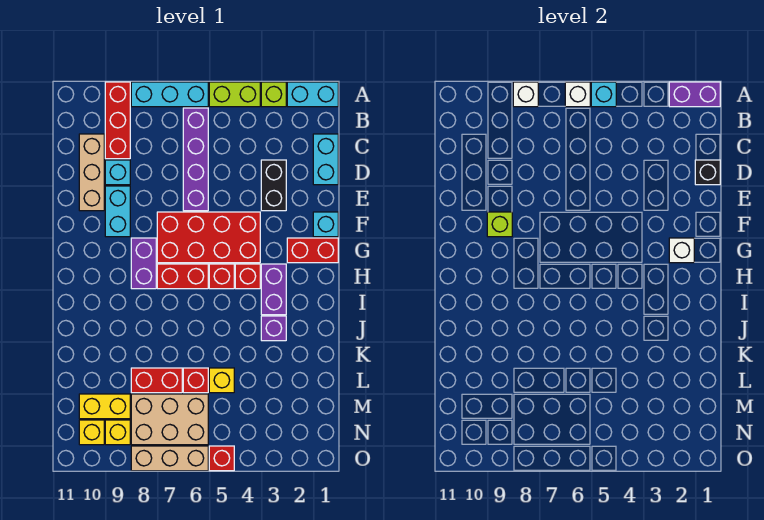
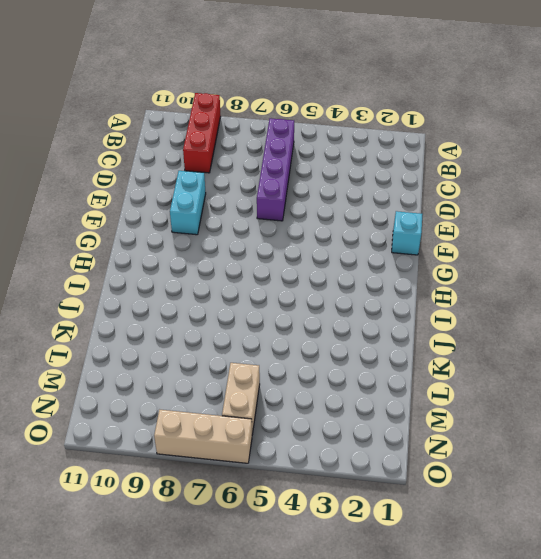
tan brick M6:N6 level 1 -> tan brick M6:N8 level 1
none -> cyan brick A1:A2 level 1
none -> lime brick A3 level 1
none -> lime brick A4:A5 level 1
none -> cyan brick A6:A8 level 1

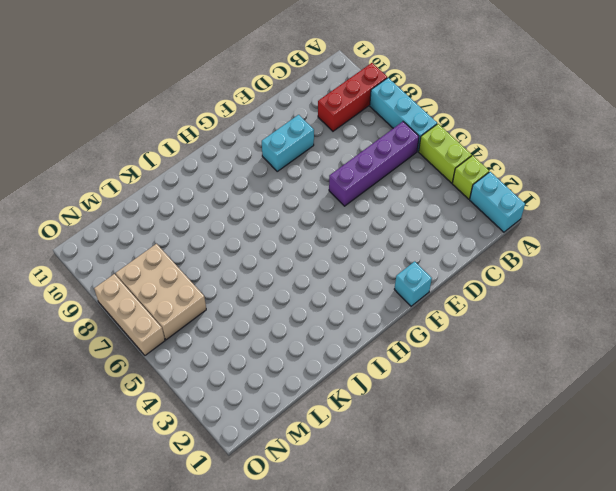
none -> cyan brick C1:D1 level 1
none -> tan brick C10:E10 level 1
none -> black brick D3:E3 level 1
none -> cyan brick D9 level 1

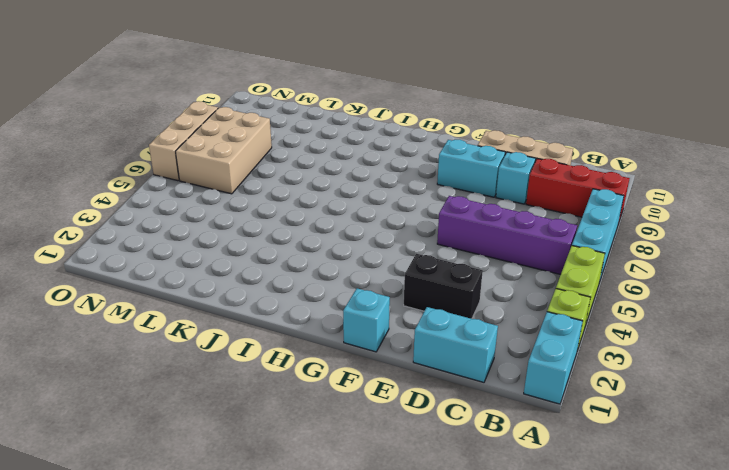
none -> red brick F4:G7 level 1
none -> red brick G1:G2 level 1
none -> purple brick G8:H8 level 1
none -> purple brick H3:I3 level 1

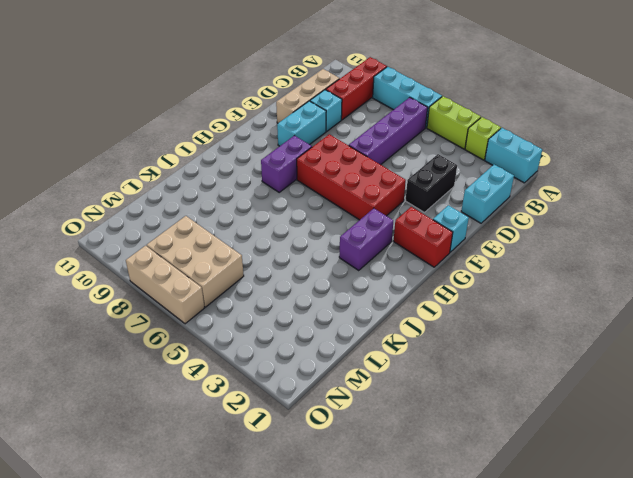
none -> red brick H4 level 1
none -> red brick H5 level 1
none -> red brick H6:H7 level 1
none -> purple brick J3 level 1

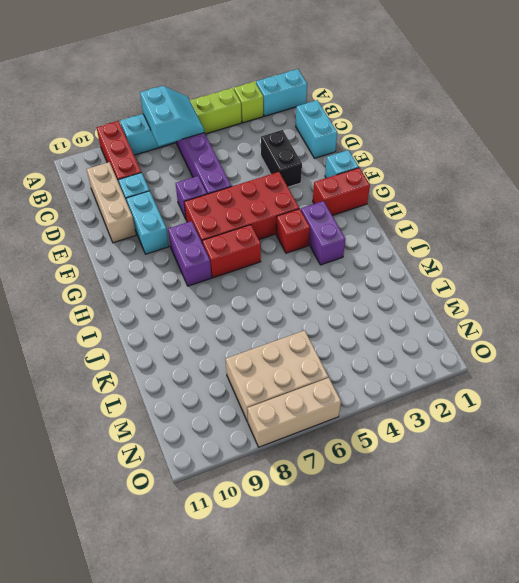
cyan slope A6:B7 level 2 top 7 -> white brick A6 level 2
purple brick E7 level 1 -> purple brick J3 level 1
none -> red brick H5 level 1
none -> yellow brick L5 level 1
none -> red brick L6 level 1
none -> red brick L7:L8 level 1

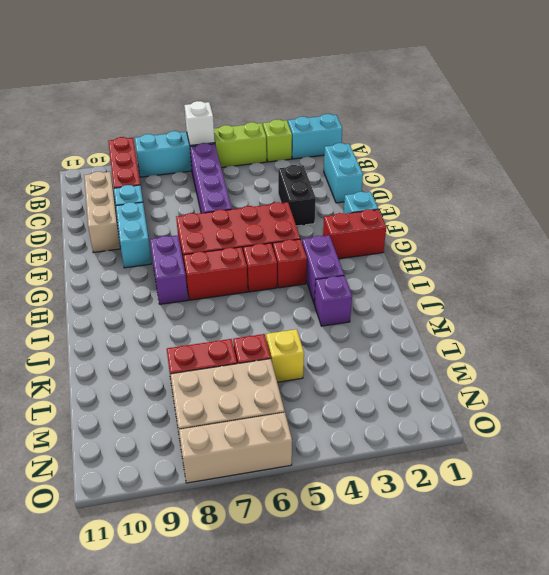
none -> yellow brick M9:M10 level 1
none -> yellow brick N9 level 1
none -> yellow brick N10 level 1
none -> red brick O5 level 1

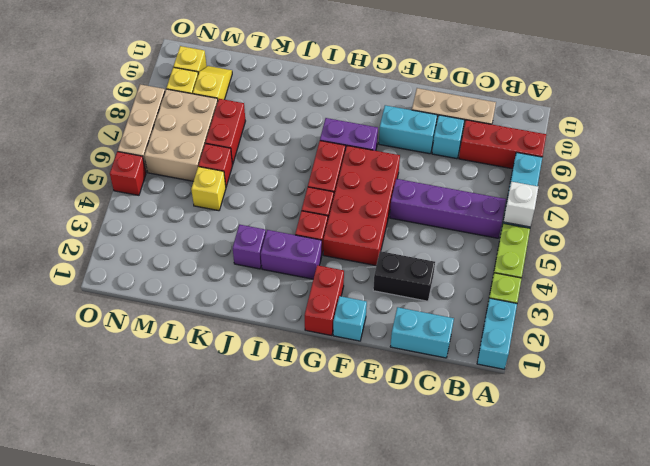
yellow slope M9:M10 level 1 top 9 -> yellow brick M9:M10 level 1
none -> purple brick A1:A2 level 2
none -> cyan brick A5 level 2
none -> white brick A8 level 2
none -> black brick D1 level 2

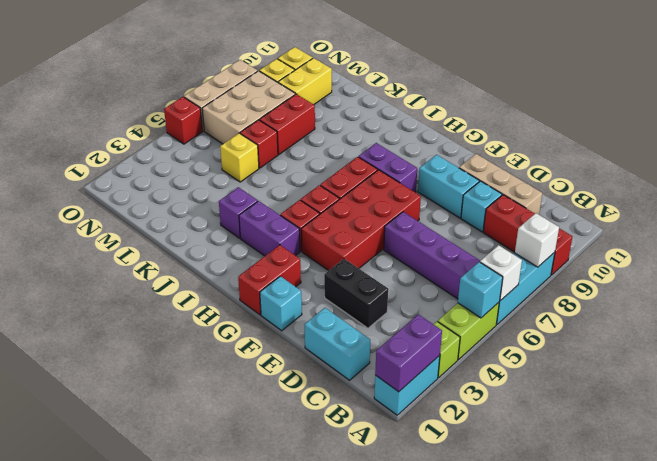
none -> black brick D1 level 2
none -> lime brick F9 level 2
none -> white brick G2 level 2

